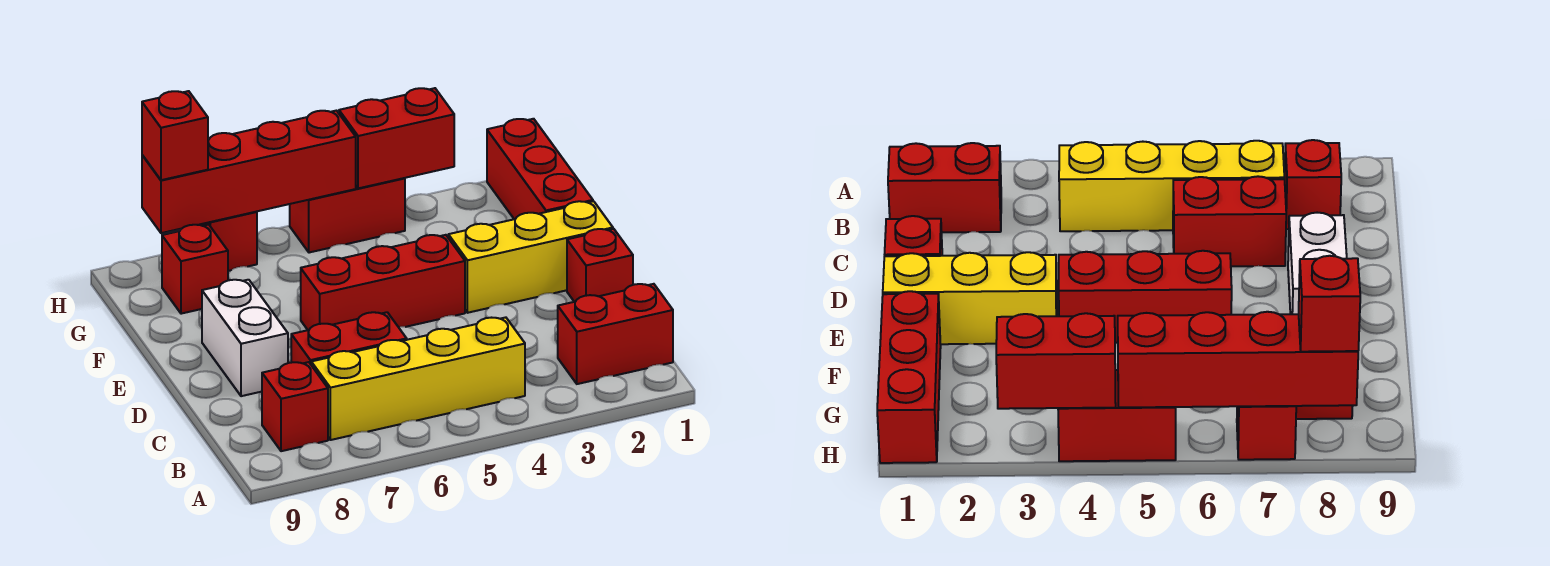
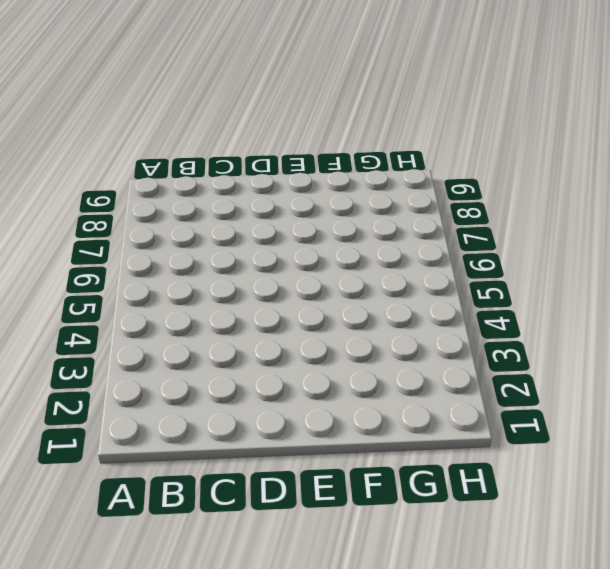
none -> red brick B1:B2 level 1
none -> yellow brick B4:B7 level 1
none -> red brick B8 level 1

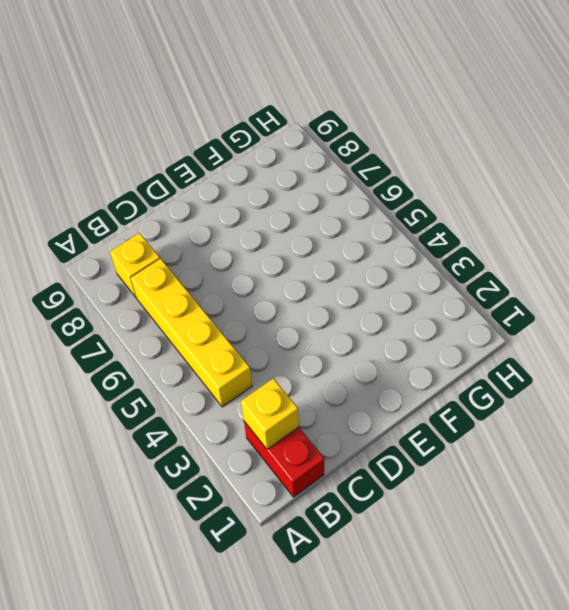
yellow brick B2 level 2 -> none
yellow brick B8 level 1 -> red brick B8 level 1
none -> red brick C6:C7 level 1
none -> red brick D1 level 1
none -> white brick D8:E8 level 1

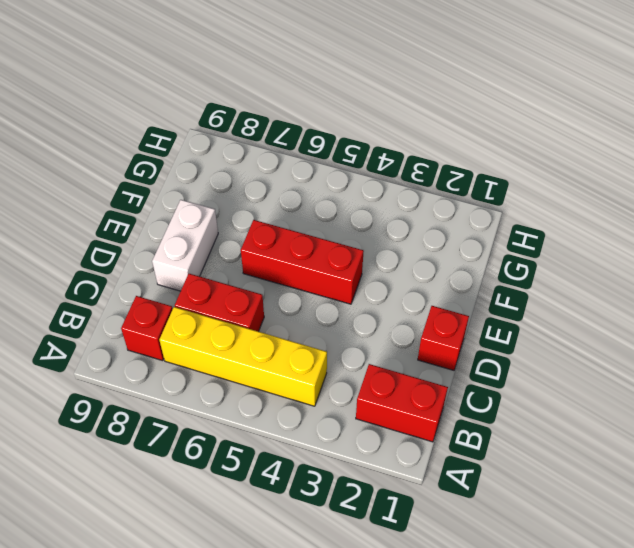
none -> yellow brick E1:E3 level 1
none -> red brick F1:H1 level 1
none -> red brick G8 level 1

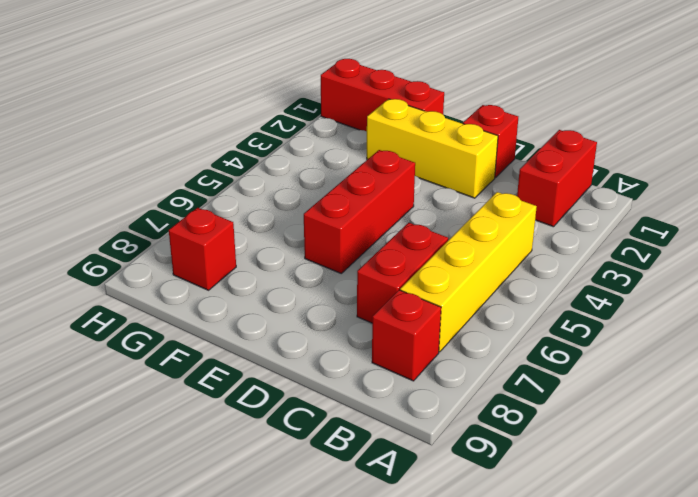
yellow brick D2:F2 level 1 -> yellow brick E1:E3 level 1
none -> white brick D8:E8 level 1
none -> red brick H4:H5 level 1
none -> red brick H7 level 1

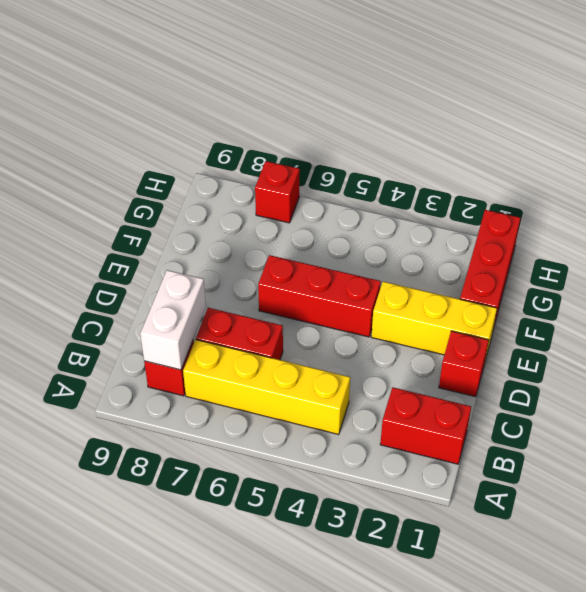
white brick B8:C8 level 2 -> white brick D8:E8 level 1
none -> red brick G8 level 1
none -> red brick H4:H5 level 1
none -> red brick H3:H4 level 2

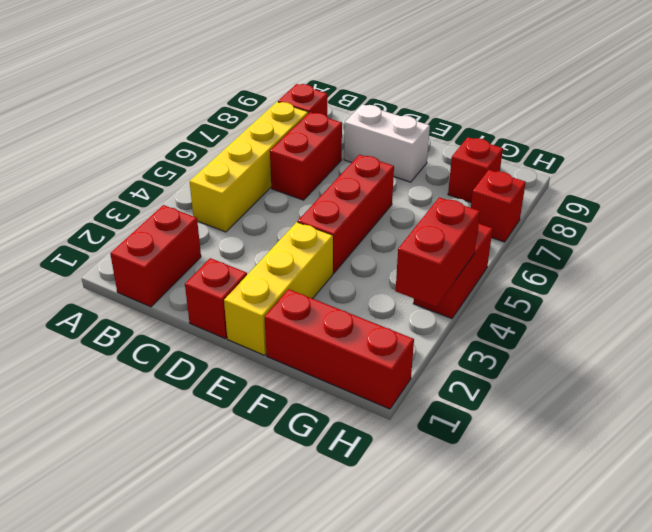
none -> red brick H5:H8 level 2
none -> red brick H8 level 3

